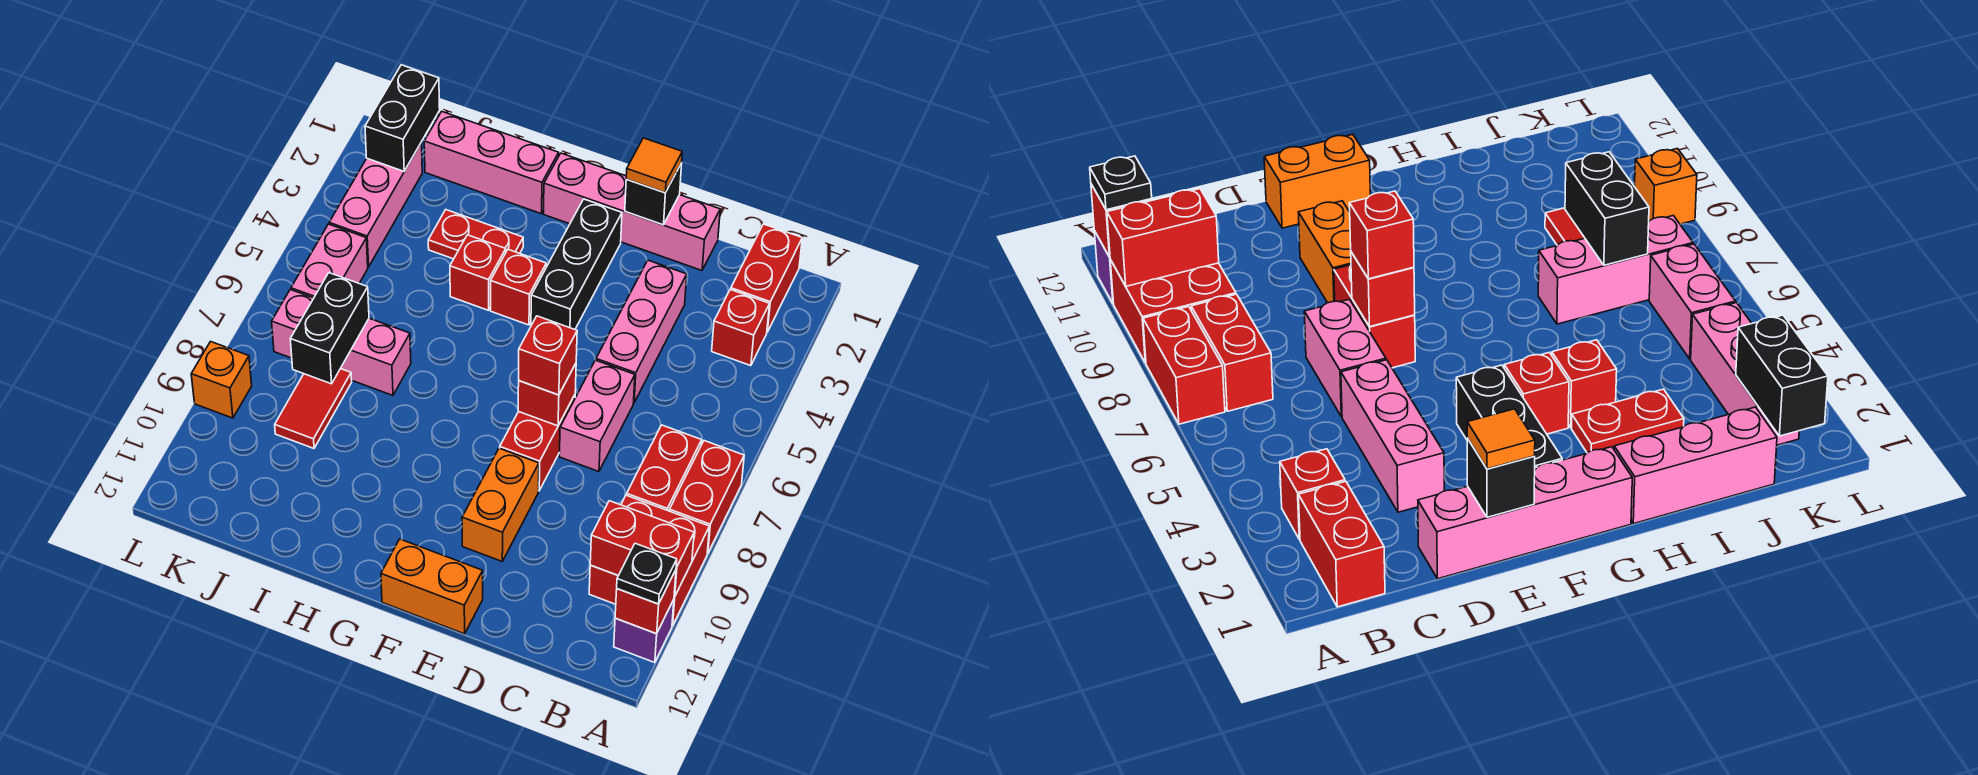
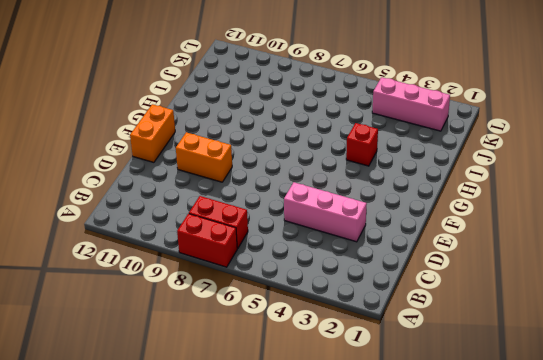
none -> red brick A9:B10 level 1
none -> purple brick A11 level 1
none -> red brick B1:B2 level 1
none -> red brick B3 level 1

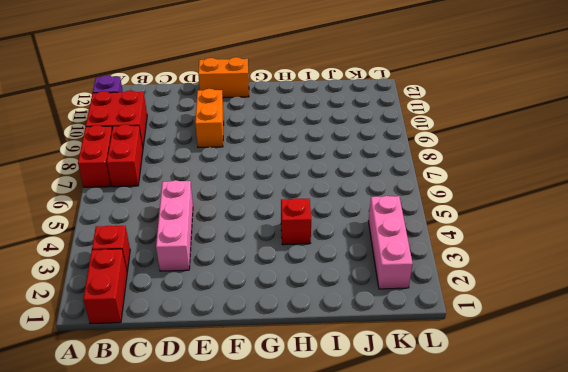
none -> pink brick D1:G1 level 1
none -> pink brick D6:D7 level 1
none -> red brick E7:E8 level 1
none -> black brick F2:F4 level 1

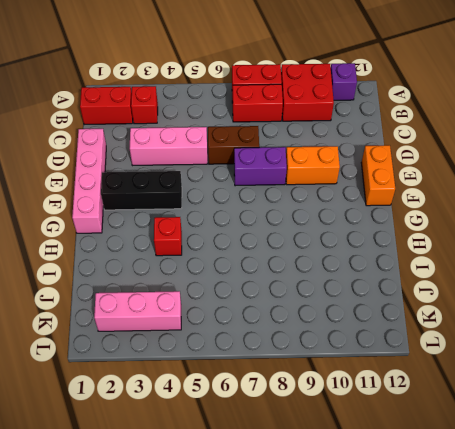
brown brick D6:D7 level 1 -> pink brick D6:D7 level 1
purple brick E7:E8 level 1 -> red brick E7:E8 level 1
none -> red brick G4 level 1
none -> pink brick H1:J1 level 1
none -> red plate H3:I3 level 1
none -> pink brick I7:K7 level 1

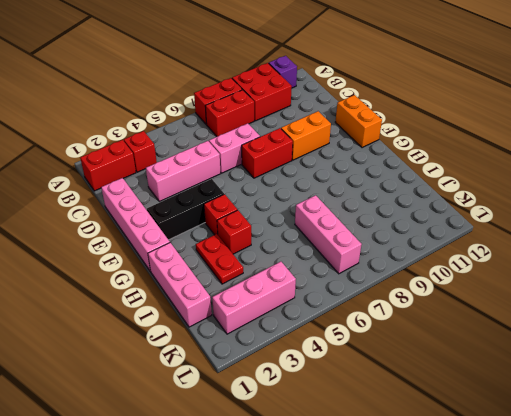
none -> red tile J8:J9 level 1
none -> pink brick K5:K6 level 1
none -> orange brick L9 level 1
none -> red brick A10:B10 level 2

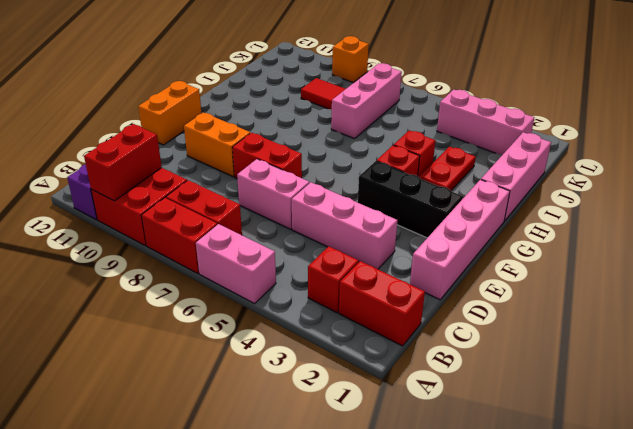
pink brick A5:A6 level 1 -> pink brick K5:K6 level 1
none -> red brick A11 level 2
none -> black brick E1 level 2
none -> red brick E7 level 2
none -> black brick J7:J8 level 2

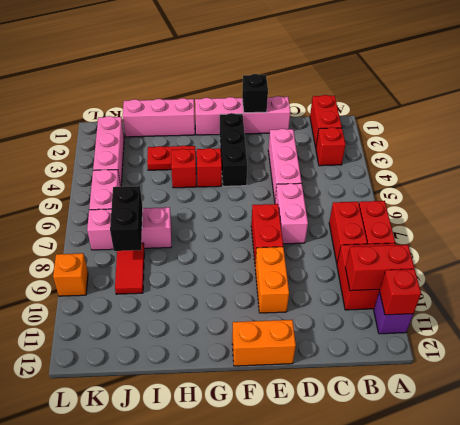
none -> red brick E7 level 2
none -> black brick K1:K2 level 2
none -> black plate A11 level 3
none -> orange tile E1 level 3

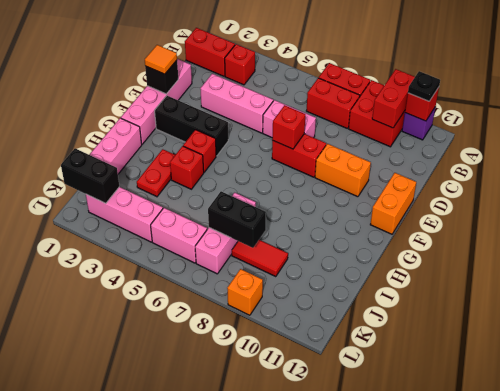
none -> red brick E7 level 3

